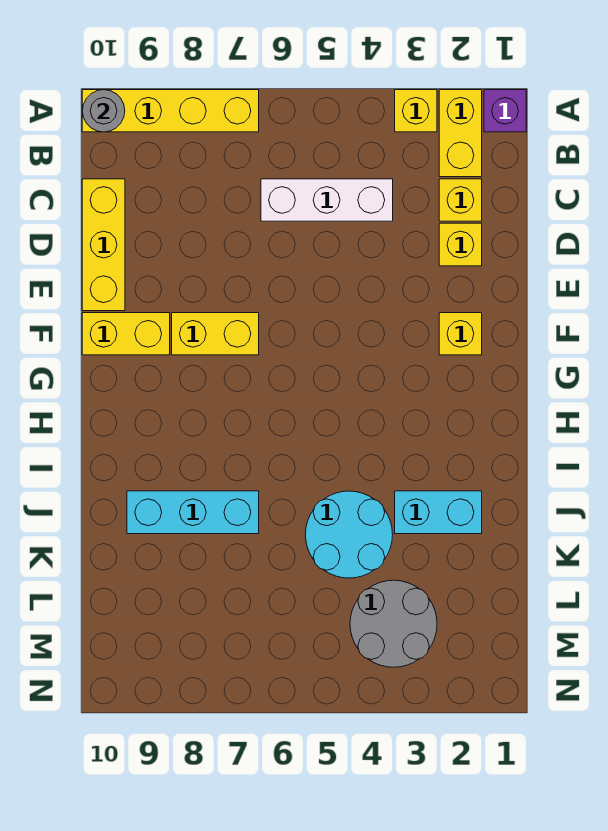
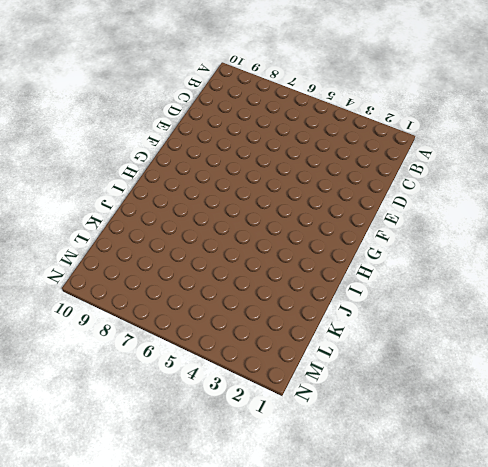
none -> purple brick A1 level 1
none -> yellow brick A2:B2 level 1
none -> yellow brick A3 level 1

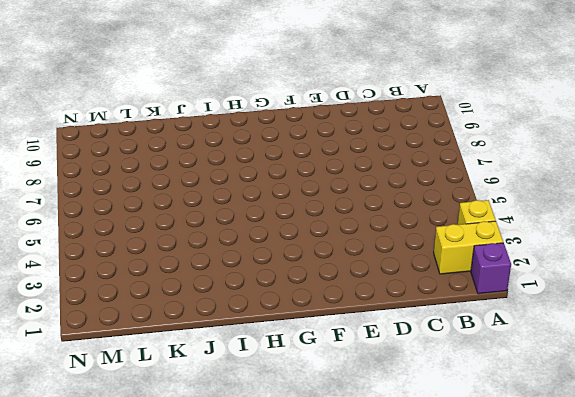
none -> yellow brick A7:A10 level 1
none -> yellow brick C2 level 1
none -> white brick C4:C6 level 1

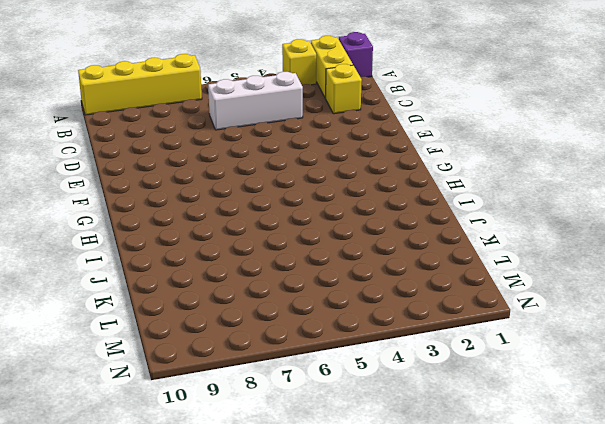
none -> yellow brick C10:E10 level 1
none -> yellow brick D2 level 1
none -> yellow brick F2 level 1

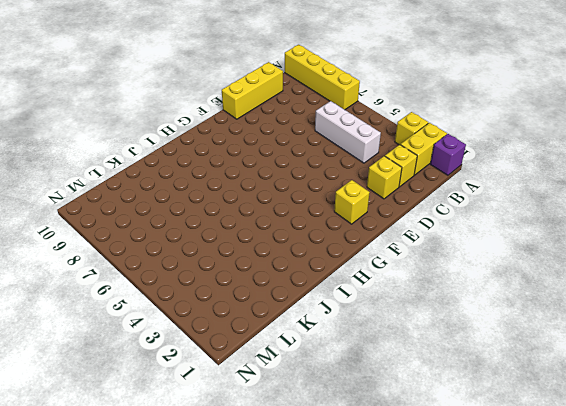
none -> yellow brick F7:F8 level 1
none -> yellow brick F9:F10 level 1
none -> cyan brick J2:J3 level 1

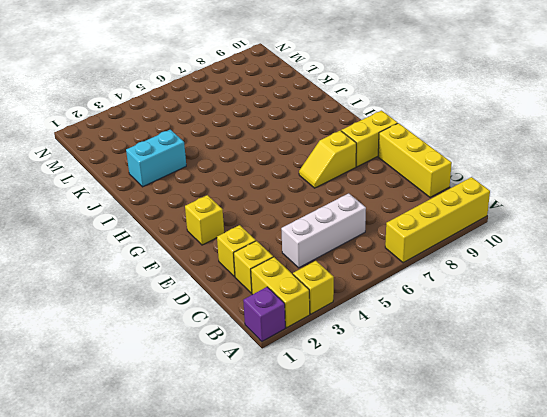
yellow slope F7:F8 level 1 top 8 -> yellow brick F7:F8 level 1
none -> cyan round brick J4:K5 level 1
none -> cyan brick J7:J9 level 1
none -> grey round brick L3:M4 level 1

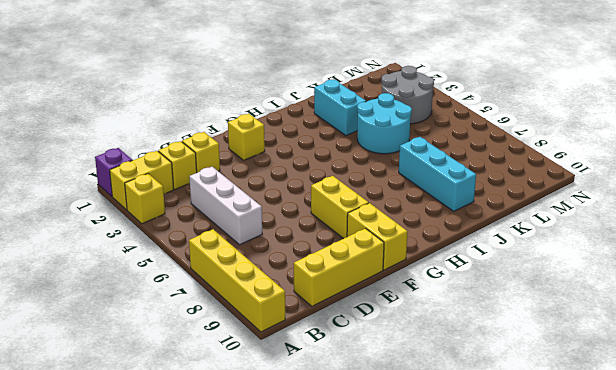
none -> grey round brick A10 level 2

